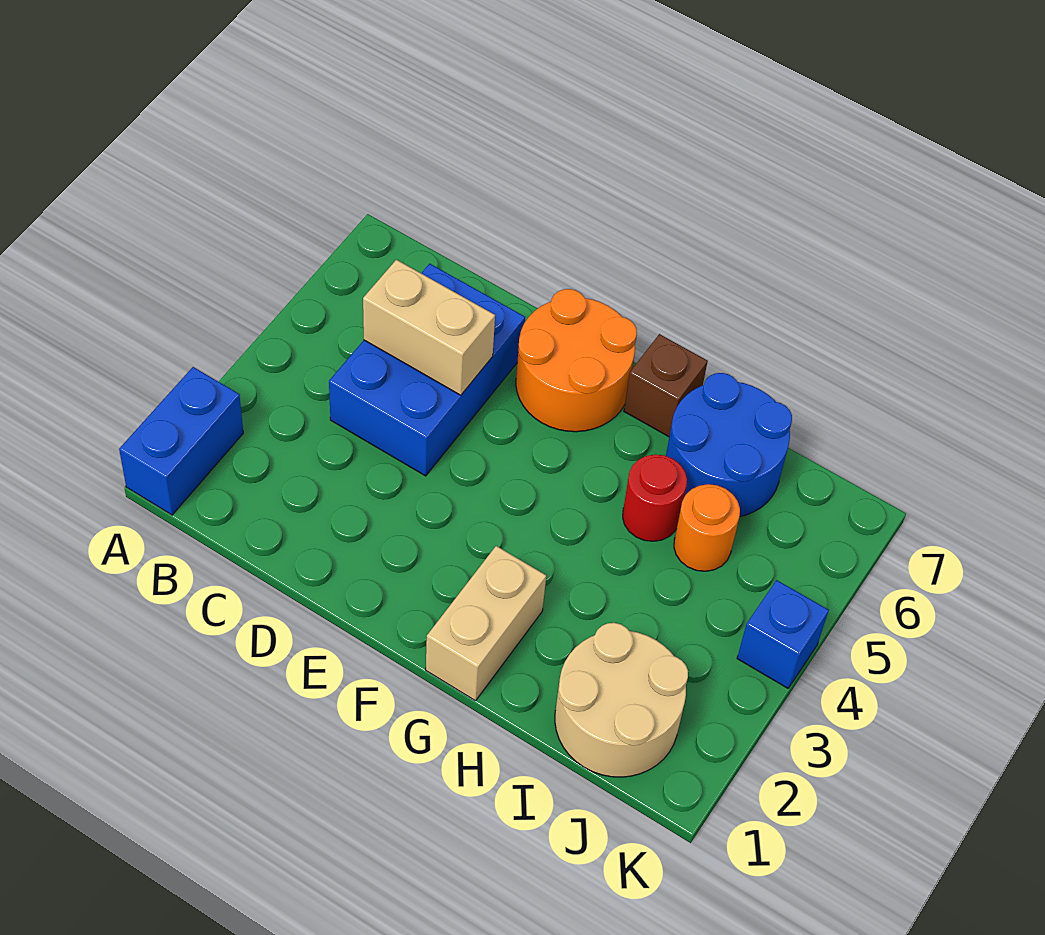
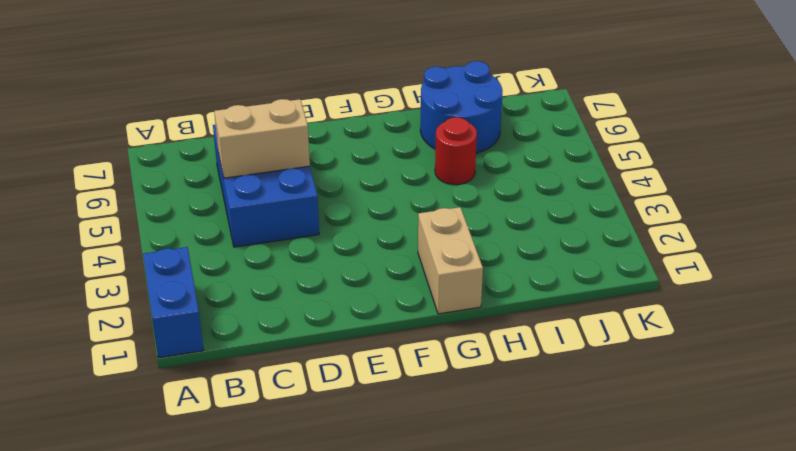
none -> orange round brick E6:F7 level 1
none -> brown brick G7 level 1

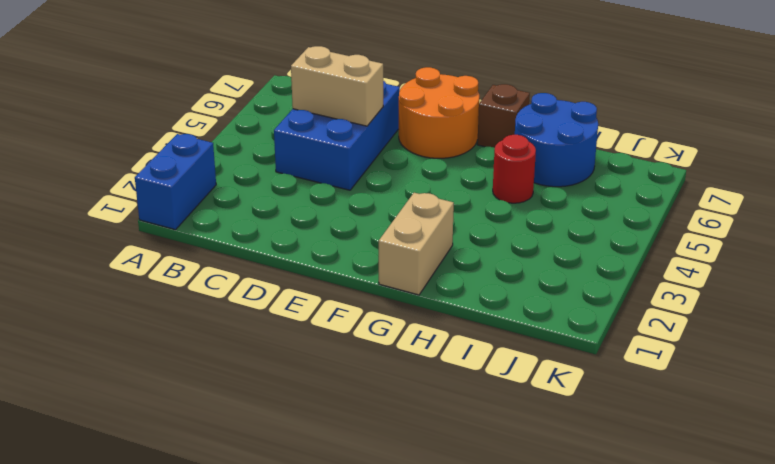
none -> tan round brick I1:J2 level 1
none -> orange round brick I5 level 1

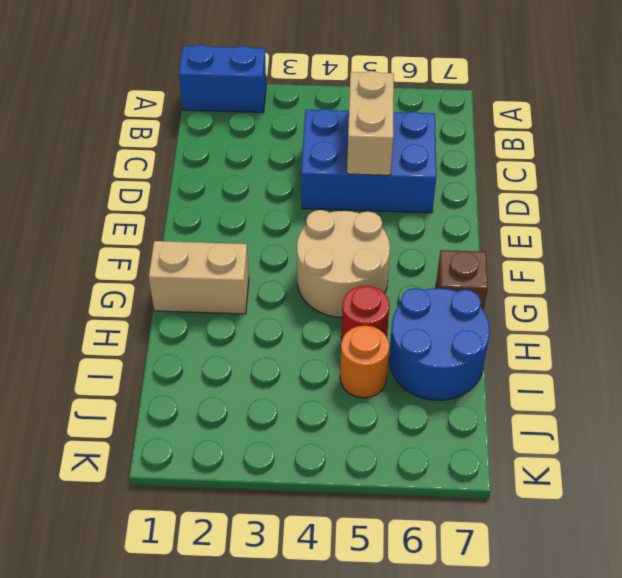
tan round brick F4:G5 level 1 -> tan round brick I1:J2 level 1
none -> orange round brick E6:F7 level 1
none -> blue brick K4 level 1

